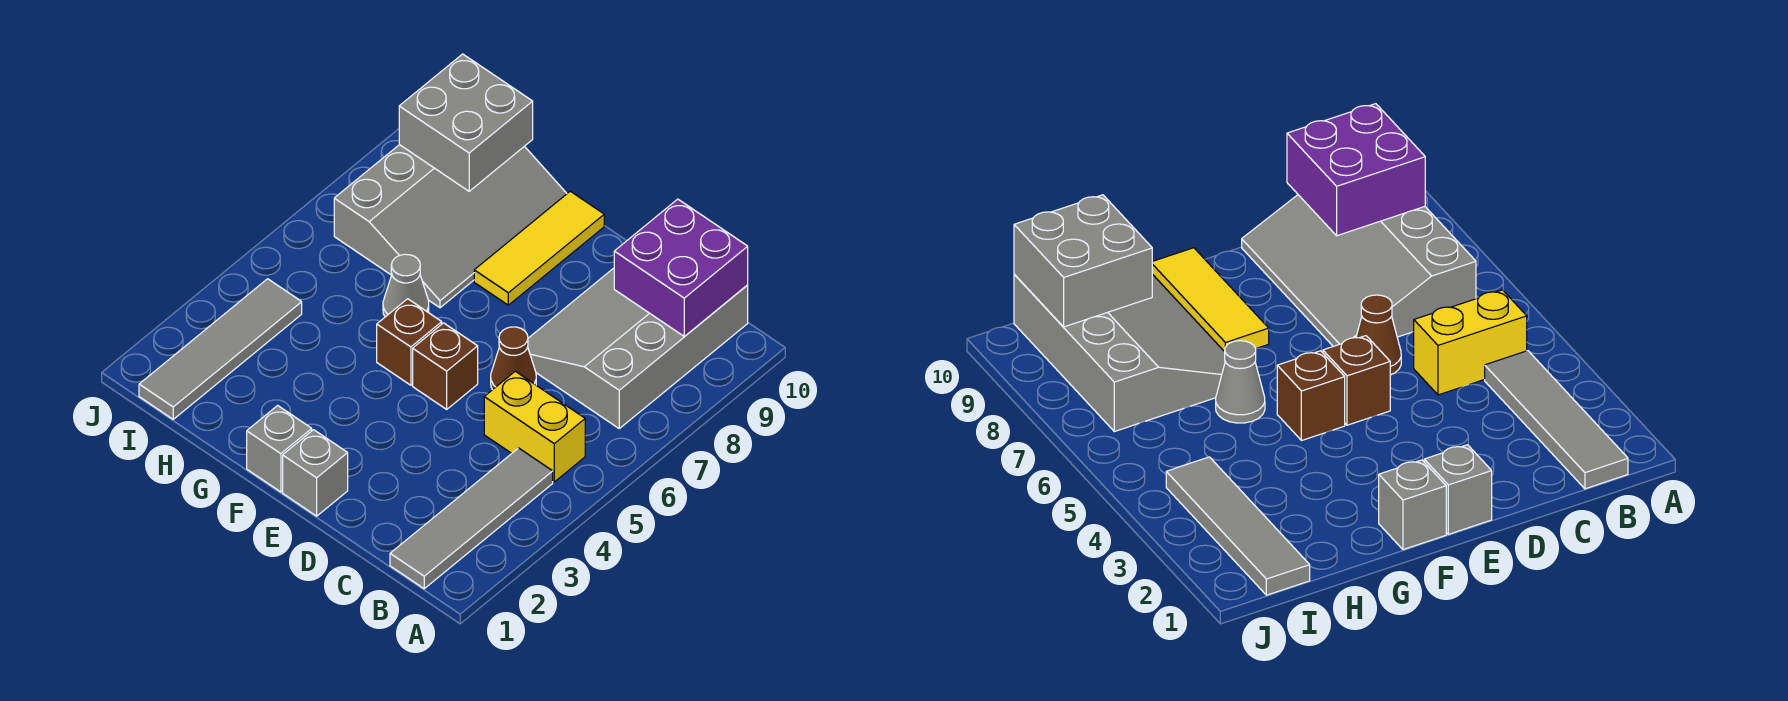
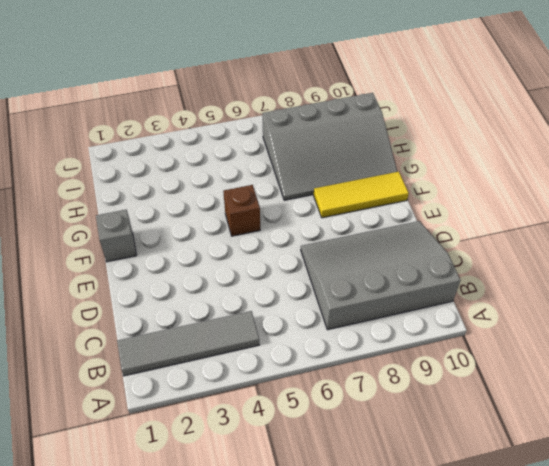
none -> yellow brick B5:C5 level 1
none -> brown cone D6 level 1
none -> grey brick E1 level 1

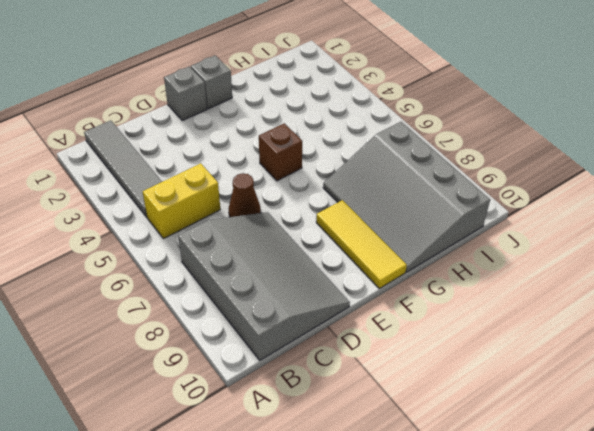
none -> brown brick E5 level 1
none -> grey cone G6 level 1
none -> grey tile I1:I4 level 1

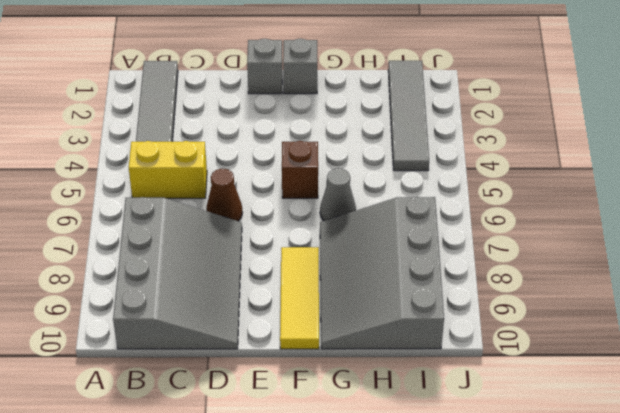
none -> brown brick E5 level 1
none -> purple brick B9:C10 level 2
none -> grey brick H9:I10 level 2

